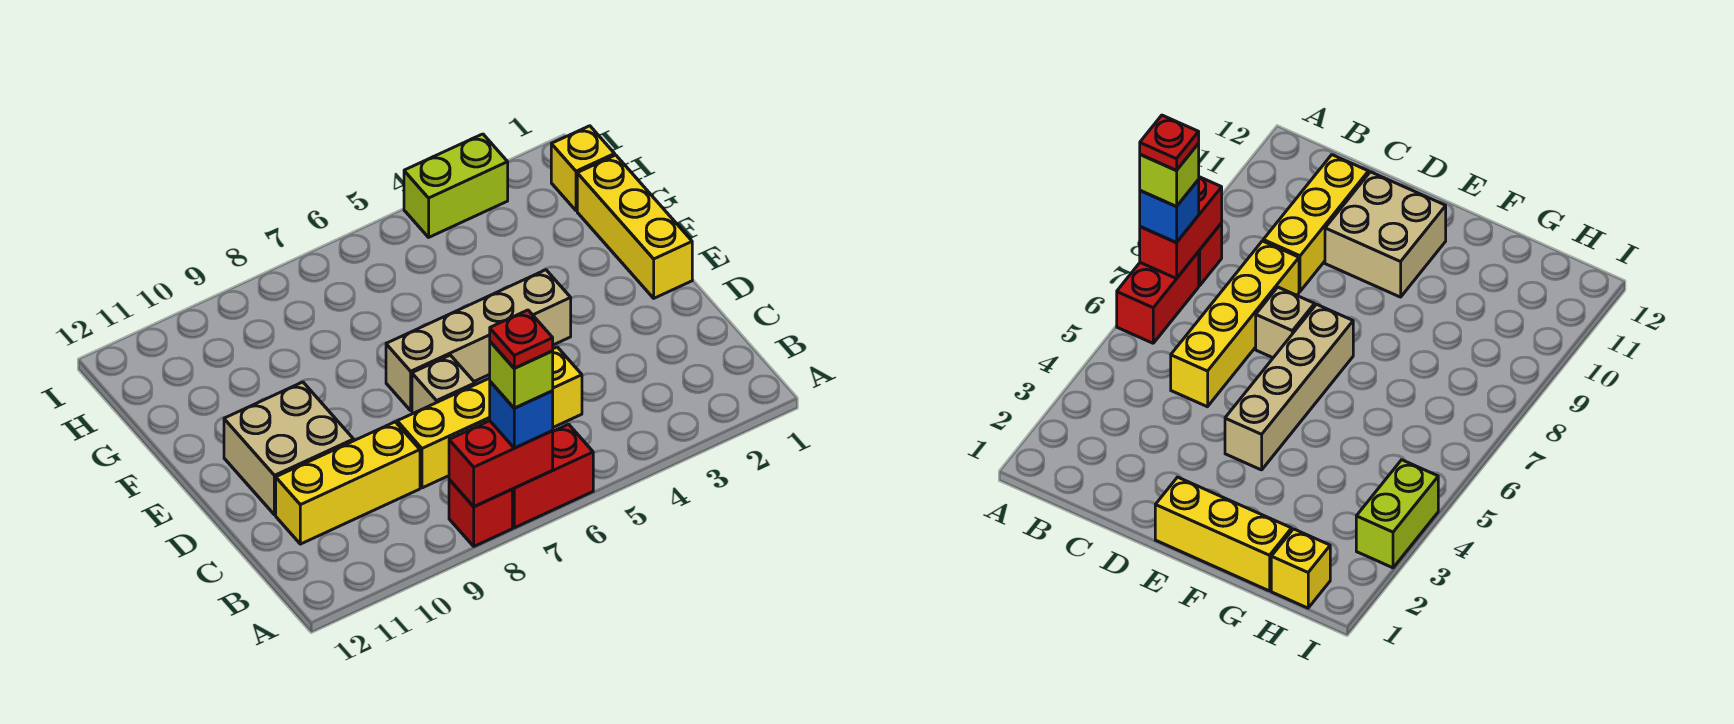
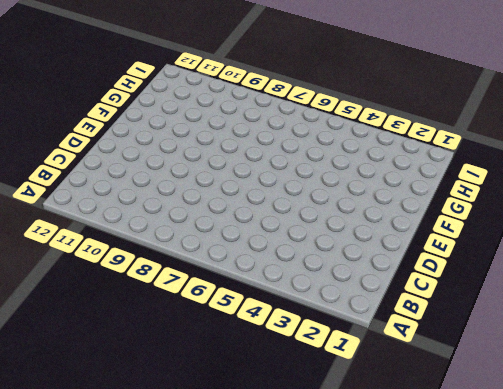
none -> red brick A6:A7 level 1
none -> red brick A8 level 1
none -> yellow brick C5:C8 level 1

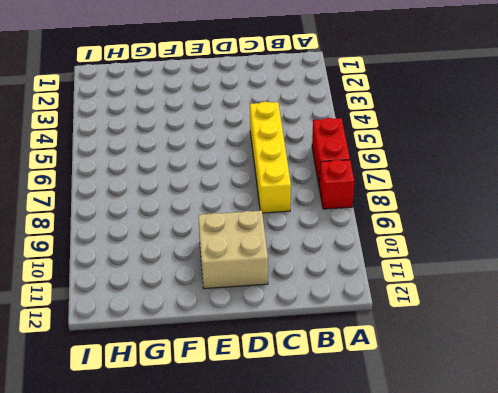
none -> yellow brick C9:C11 level 1
none -> tan brick D7 level 1
none -> yellow brick E1:G1 level 1

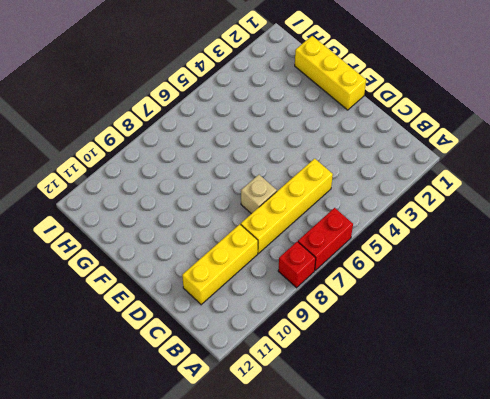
none -> tan brick D10:E11 level 1
none -> tan brick E4:E7 level 1
none -> yellow brick H1 level 1

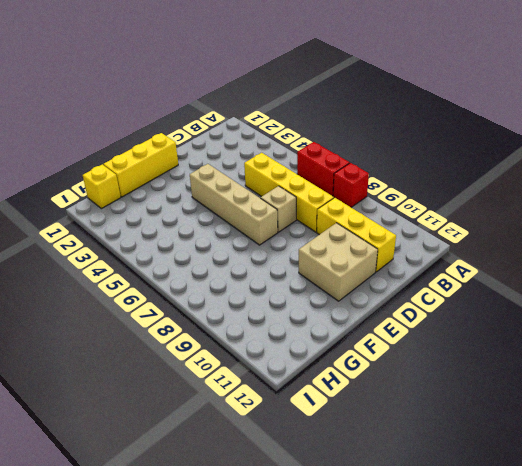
none -> lime brick I3:I4 level 1
none -> red brick A7:A8 level 2
none -> blue brick A7 level 3

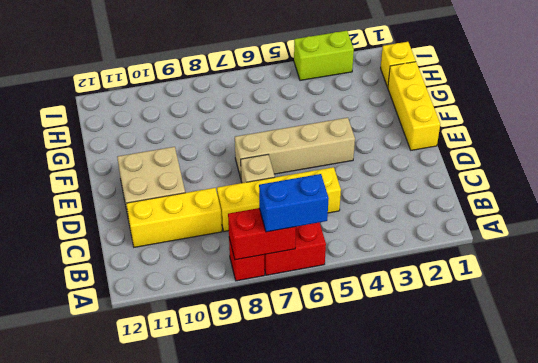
blue brick A6:A7 level 3 -> blue brick A7 level 3
none -> lime brick A7 level 4
none -> red plate A7 level 5

